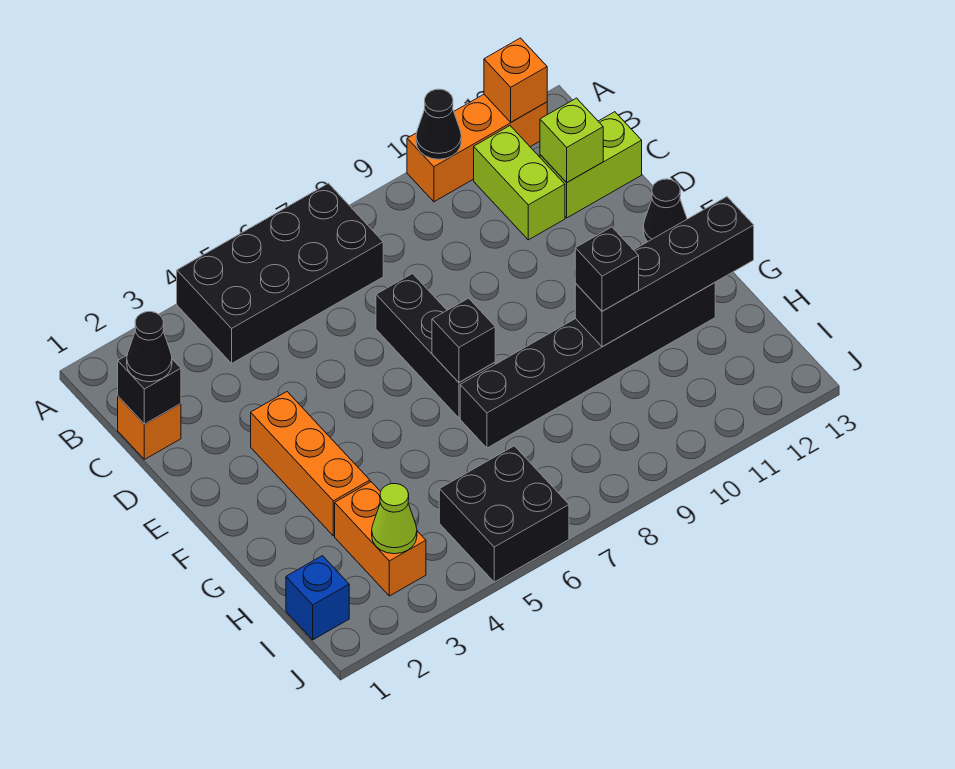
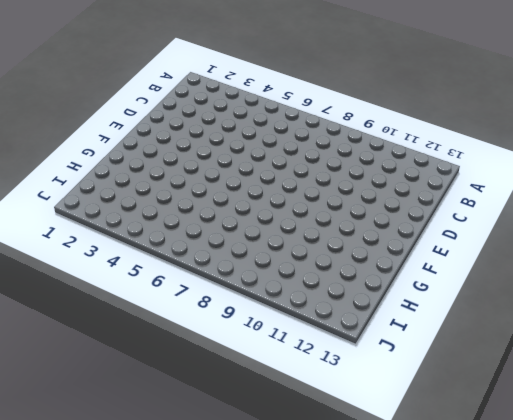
none -> black brick A4:B7 level 1
none -> orange brick A10:A12 level 1
none -> lime brick B11:C11 level 1

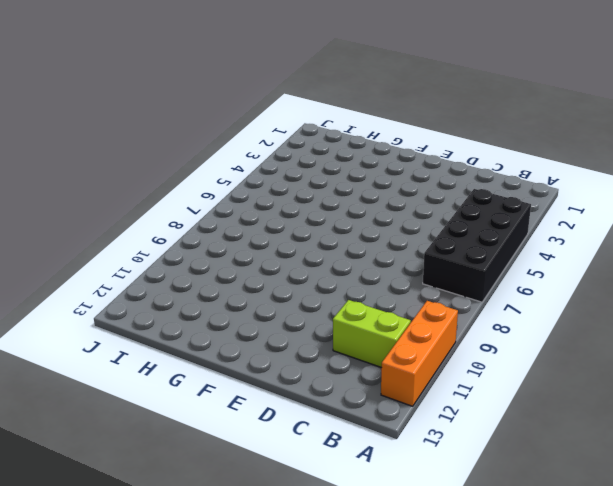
none -> orange brick C1 level 1
none -> lime brick C12:C13 level 1
none -> black brick D7:F7 level 1

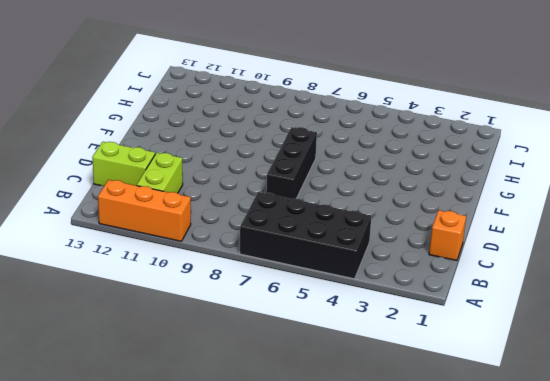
none -> orange brick E3:G3 level 1
none -> black cone E13 level 1
none -> black brick G7:G12 level 1

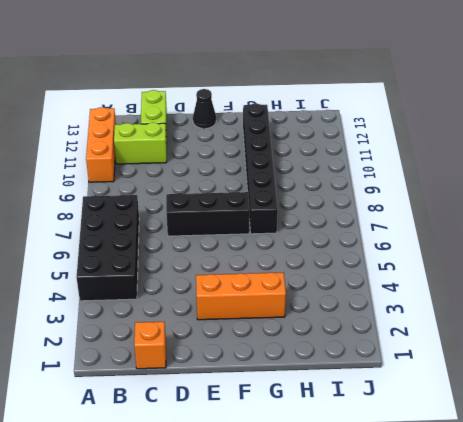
none -> orange brick H3:I3 level 1
none -> blue brick I1 level 1
none -> black brick I5:J6 level 1

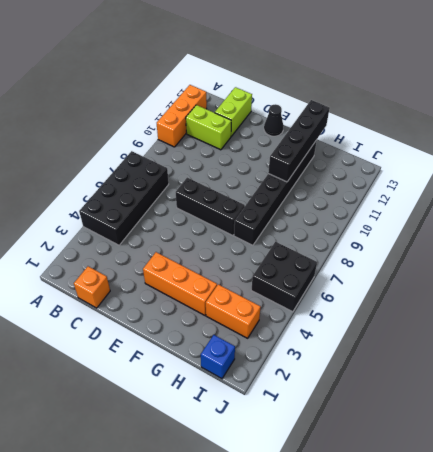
none -> black cone A10 level 2
none -> orange brick A12 level 2
none -> black brick C1 level 2

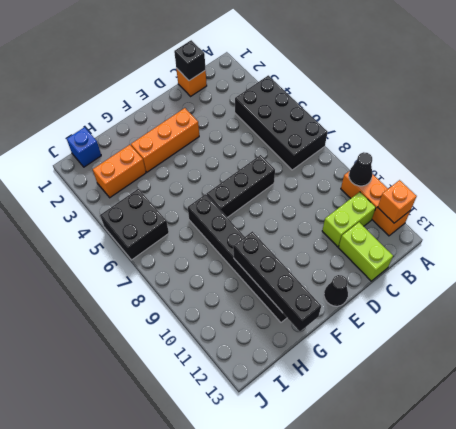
none -> lime brick C12 level 2
none -> black brick F7 level 2
none -> lime cone I3 level 2

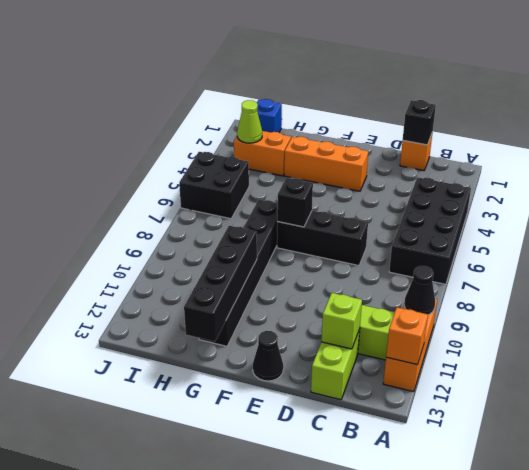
none -> black cone C1 level 3
none -> black brick G10 level 3

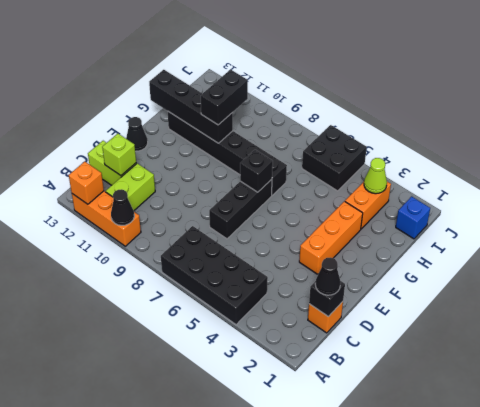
black brick G10:H10 level 3 -> black brick G10 level 3

